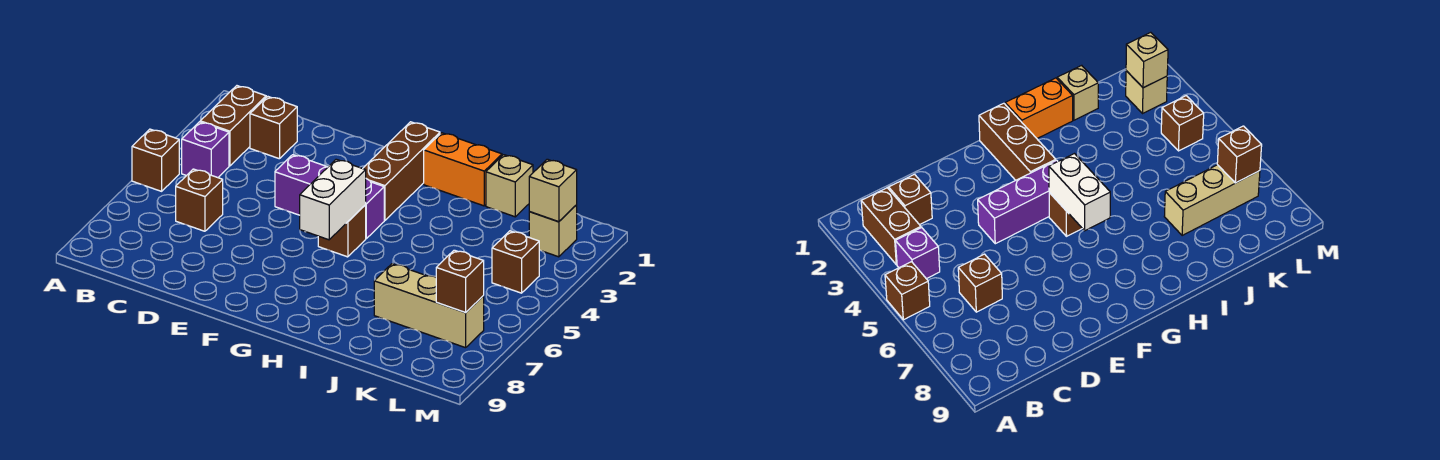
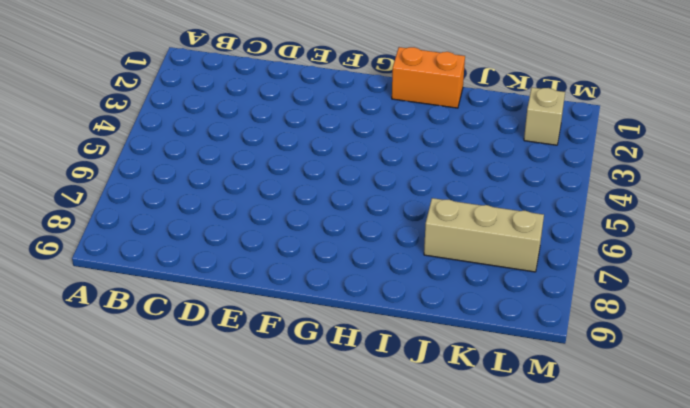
none -> brown brick A5 level 1
none -> brown brick B2:B3 level 1
none -> purple brick B4 level 1

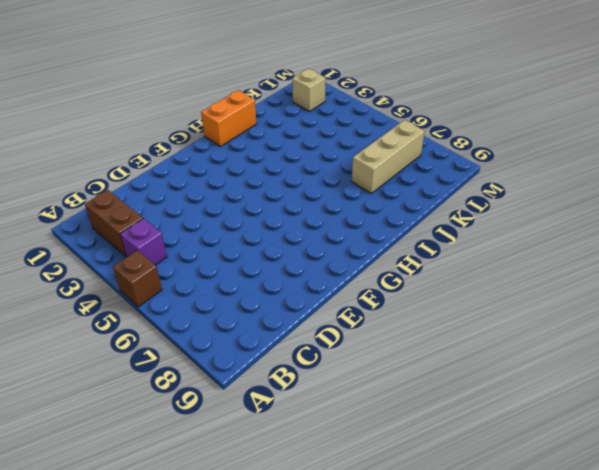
none -> brown brick C2 level 1
none -> brown brick C6 level 1
none -> purple brick E4:G4 level 1

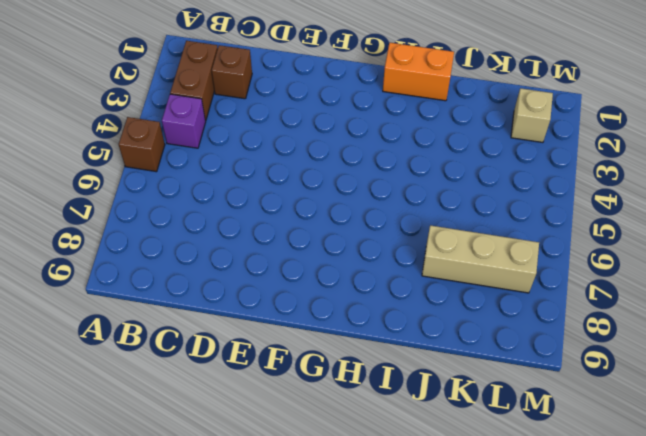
none -> brown brick C6 level 1
none -> purple brick E4:G4 level 1
none -> brown brick G1:G3 level 1

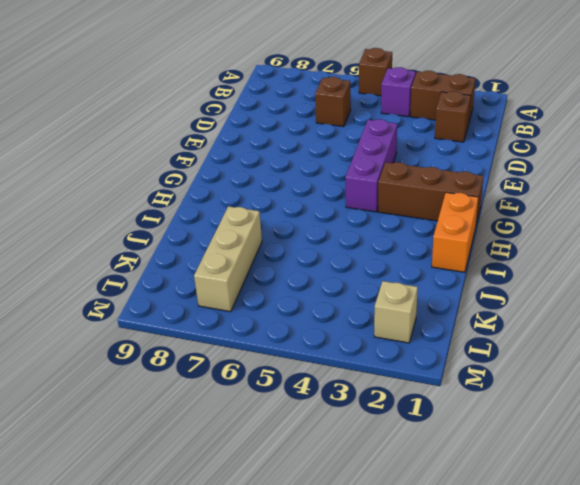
none -> brown brick G5 level 1
none -> tan brick J1 level 1
none -> brown brick L4 level 1

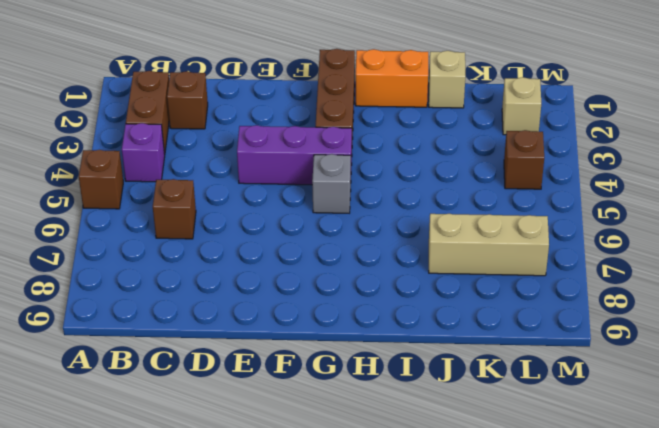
grey brick G5 level 1 -> brown brick G5 level 1
none -> white brick G5:G6 level 2
none -> tan brick L2 level 2
none -> brown brick L7 level 2

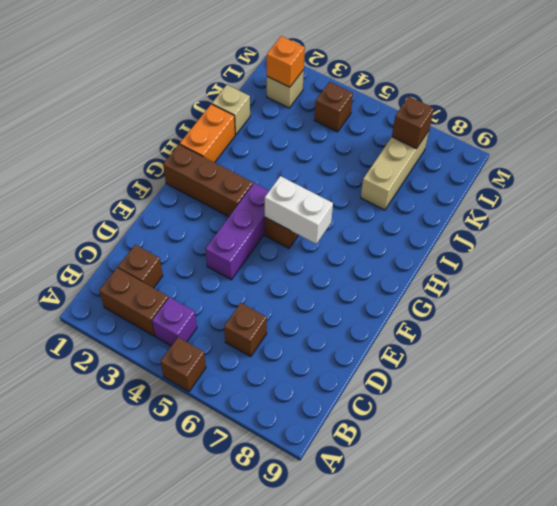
orange brick L2 level 2 -> tan brick L2 level 2

